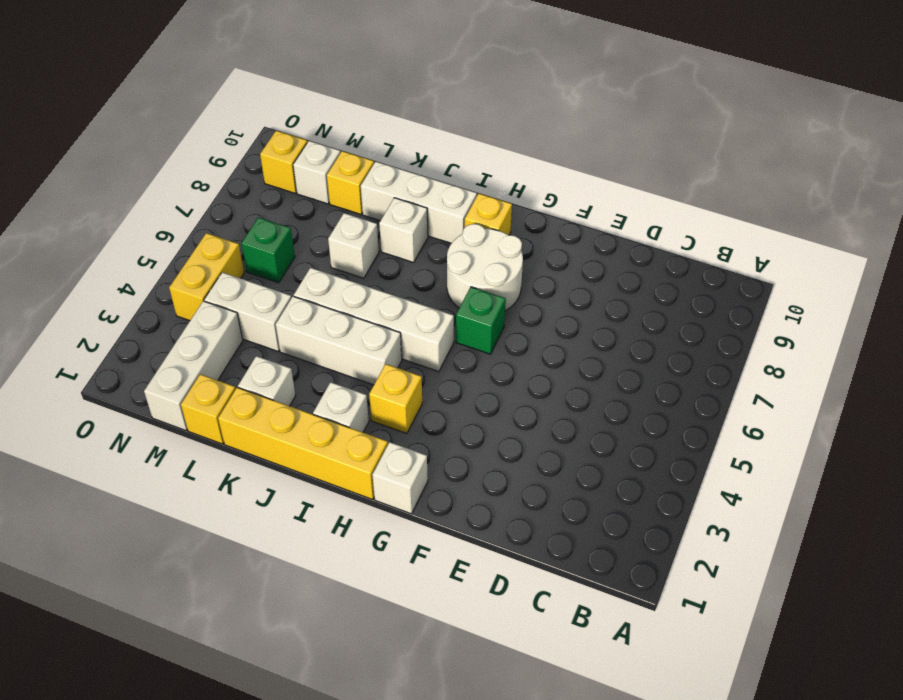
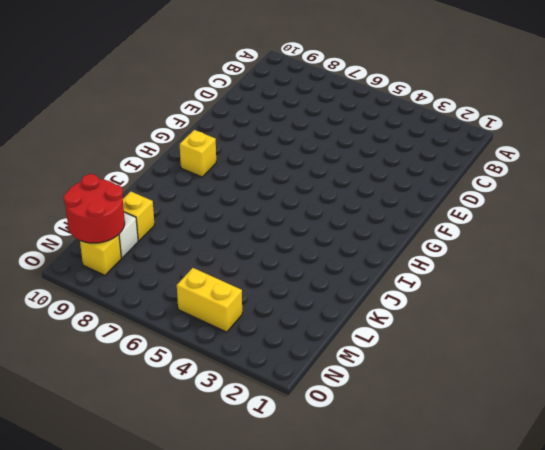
red round brick M9:N10 level 2 -> none
none -> white brick G1 level 1
none -> green brick G6 level 1
none -> white round brick G7:H8 level 1

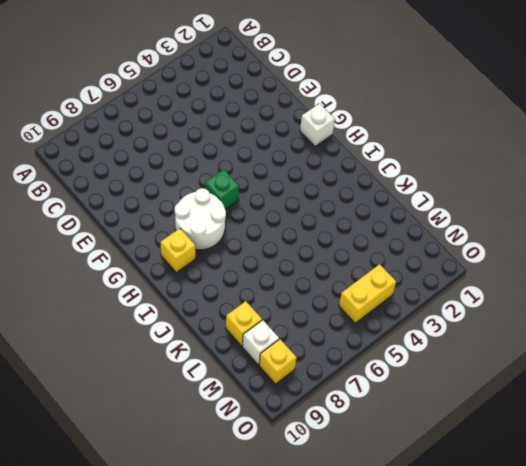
none -> yellow brick H1:K1 level 1
none -> yellow brick H3 level 1
none -> white brick H5:K5 level 1

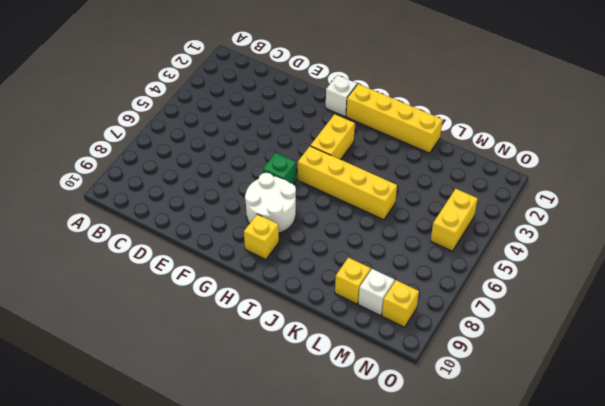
yellow brick H3:H4 level 1 -> yellow brick H3 level 1
yellow brick H5:K5 level 1 -> white brick H5:K5 level 1
none -> white brick I2 level 1
none -> white brick I4:K4 level 1
none -> white brick I9:K9 level 1

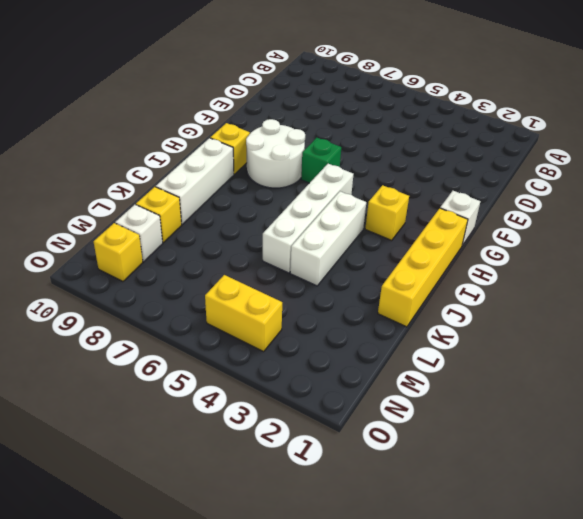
none -> white brick I2 level 1
none -> white brick J8 level 1
none -> white brick K2 level 1

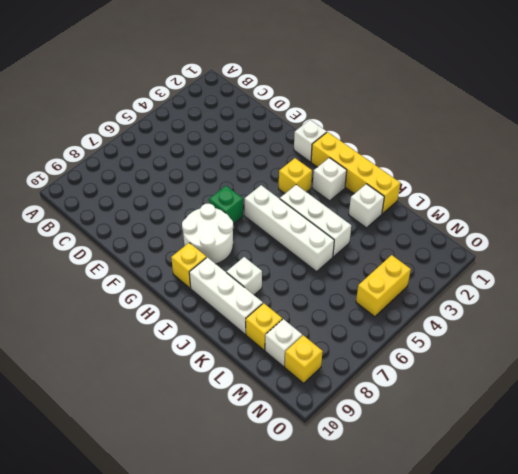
none -> white brick K7 level 1
none -> yellow brick L1 level 1
none -> white brick L4:M4 level 1

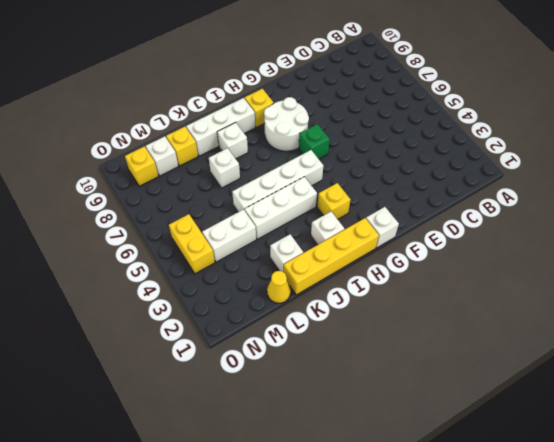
yellow cone L1 level 1 -> yellow brick L1 level 1
none -> white brick M1:M3 level 1
none -> green brick M6 level 1

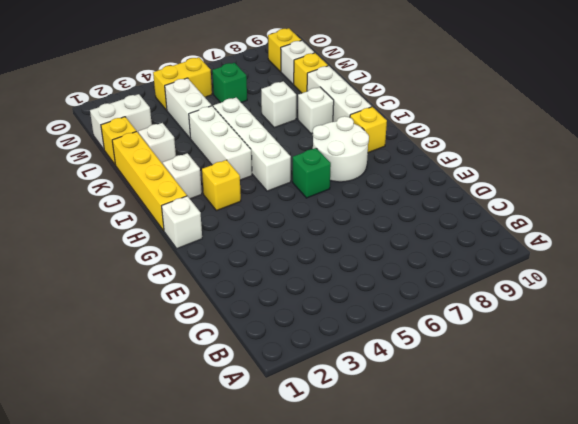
white brick M1:M2 level 1 -> white brick M1:M3 level 1

